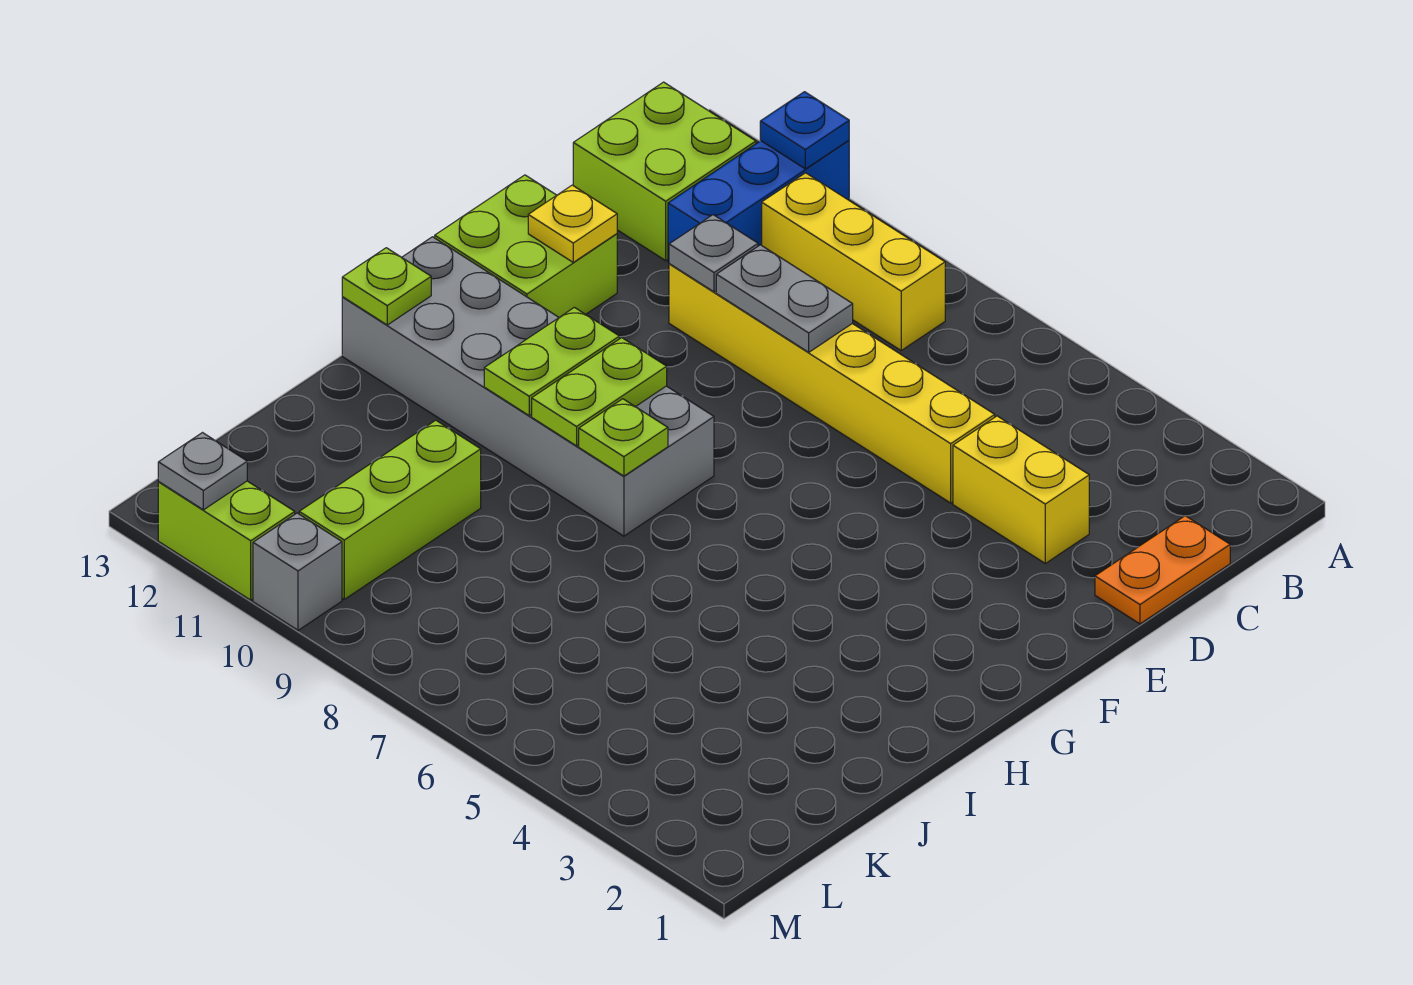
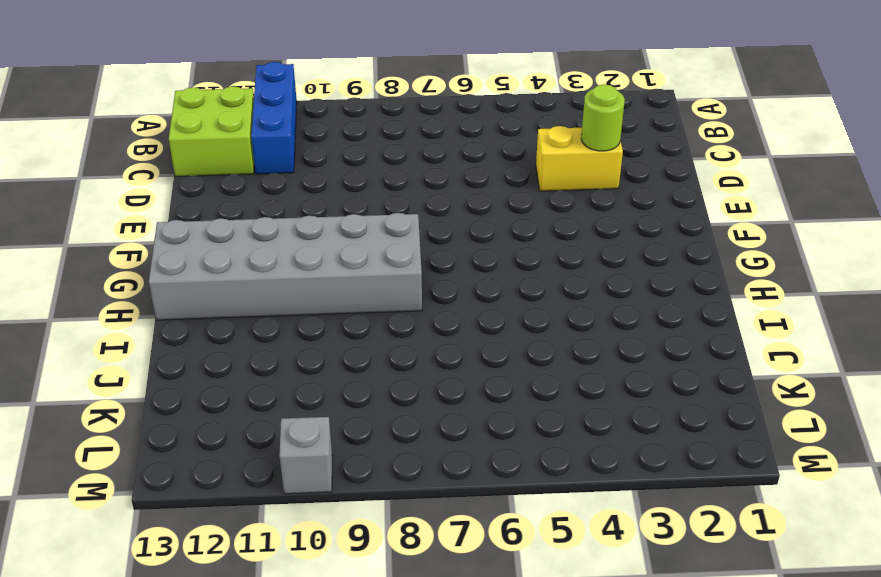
lime round brick D3 level 2 -> none
none -> yellow brick B8:B10 level 1
none -> orange plate C1:D1 level 1
none -> yellow brick D5:D10 level 1

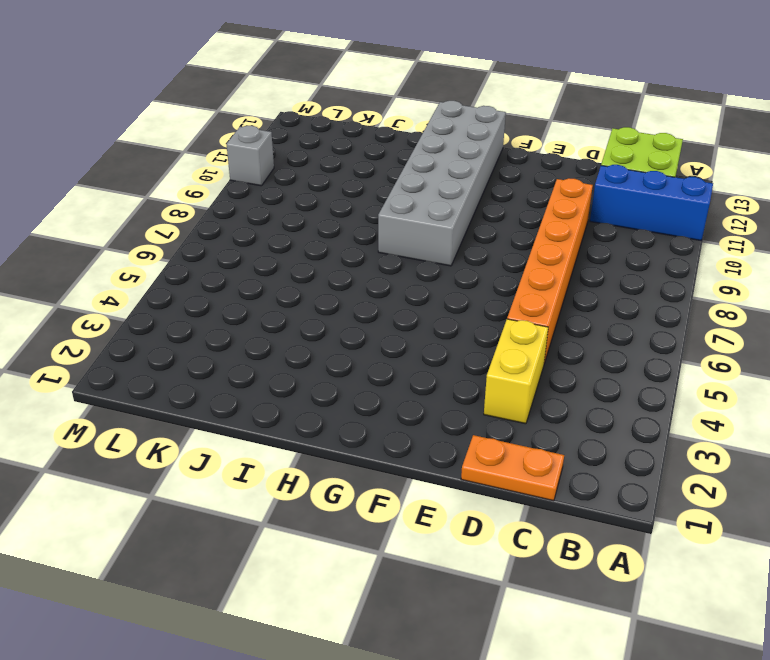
orange brick D5:D10 level 1 -> yellow brick D5:D10 level 1
none -> yellow brick B8:B10 level 1
none -> lime brick E12:F13 level 1
none -> lime brick J10:L10 level 1

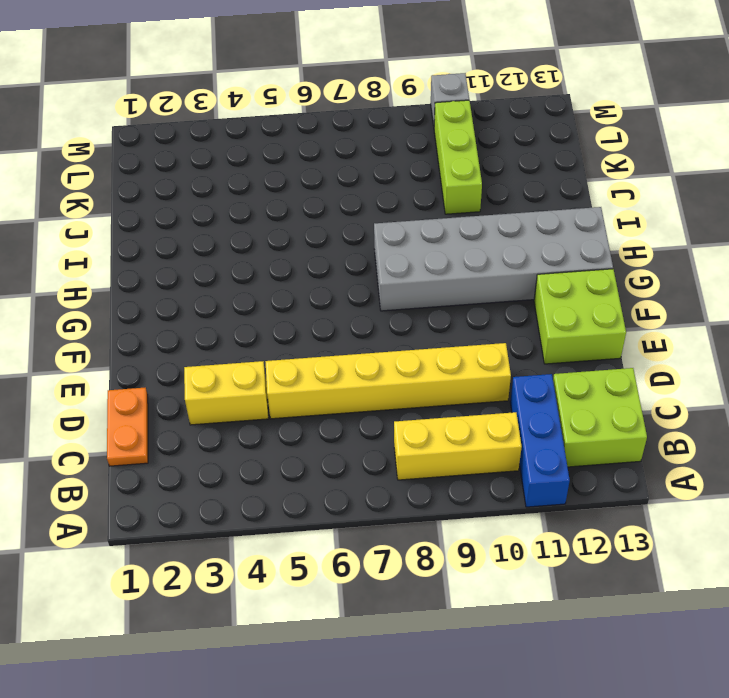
none -> lime brick M11:M12 level 1
none -> blue plate A11 level 2
none -> grey plate D8:D9 level 2

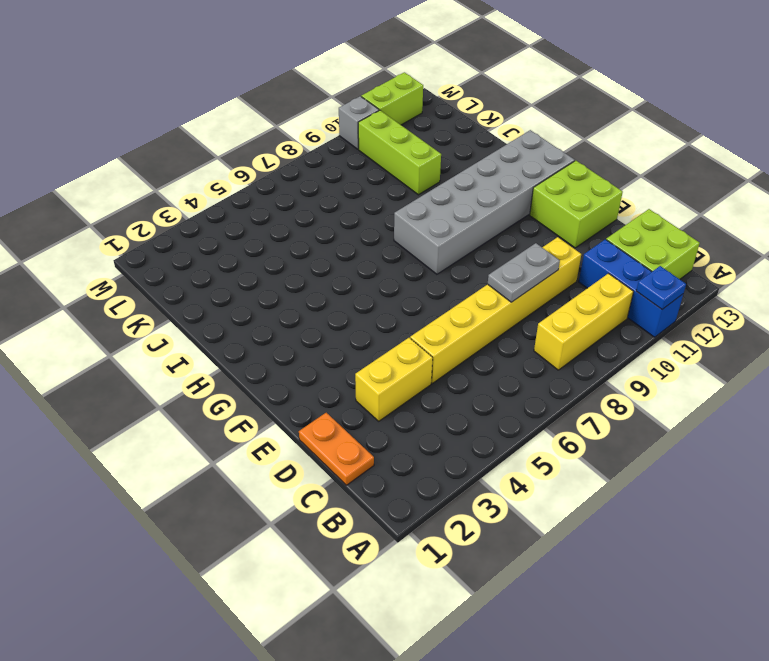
none -> grey plate D10 level 2
none -> yellow plate E12 level 2
none -> lime plate G9:H9 level 2

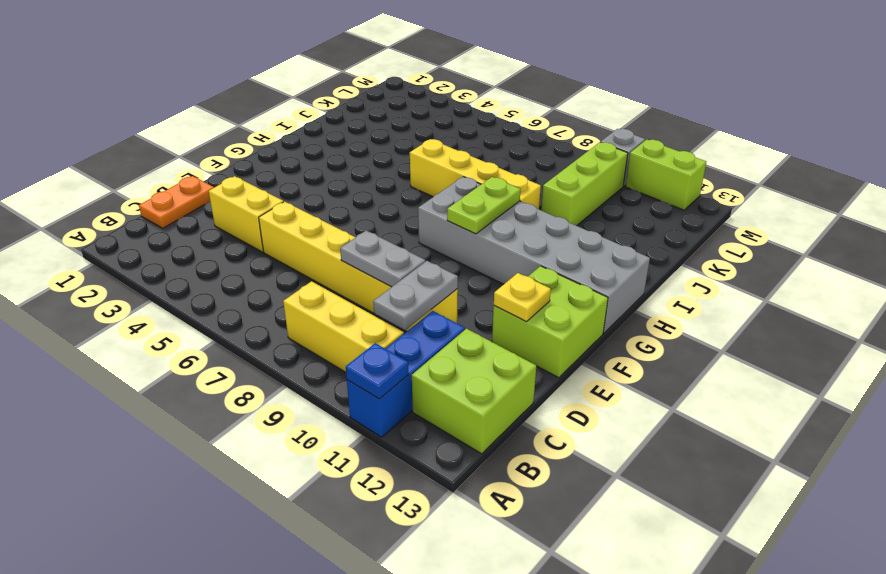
grey plate C10:D10 level 2 -> grey plate D10 level 2
yellow brick I6:I9 level 1 -> none
none -> lime plate G10:H10 level 2
none -> lime plate H8 level 2
none -> lime plate H13 level 2

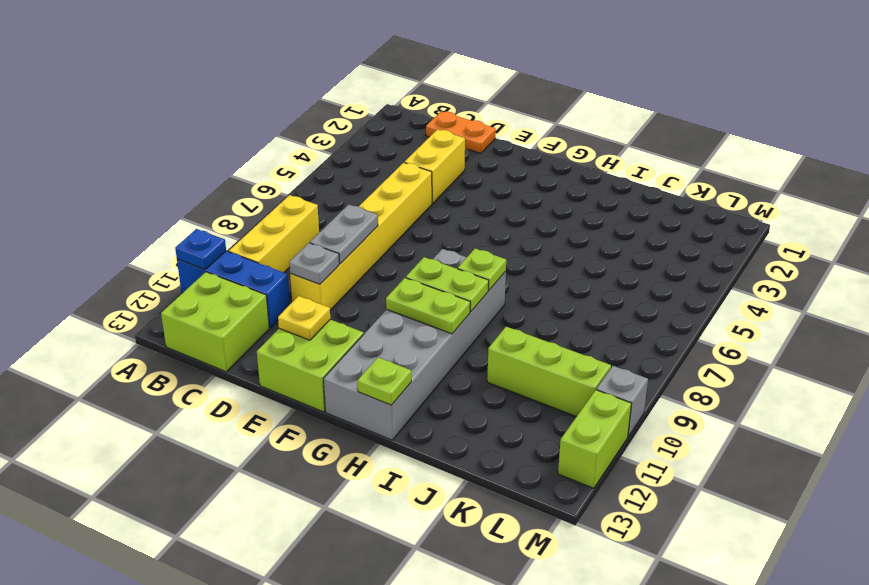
none -> grey plate M12 level 2

